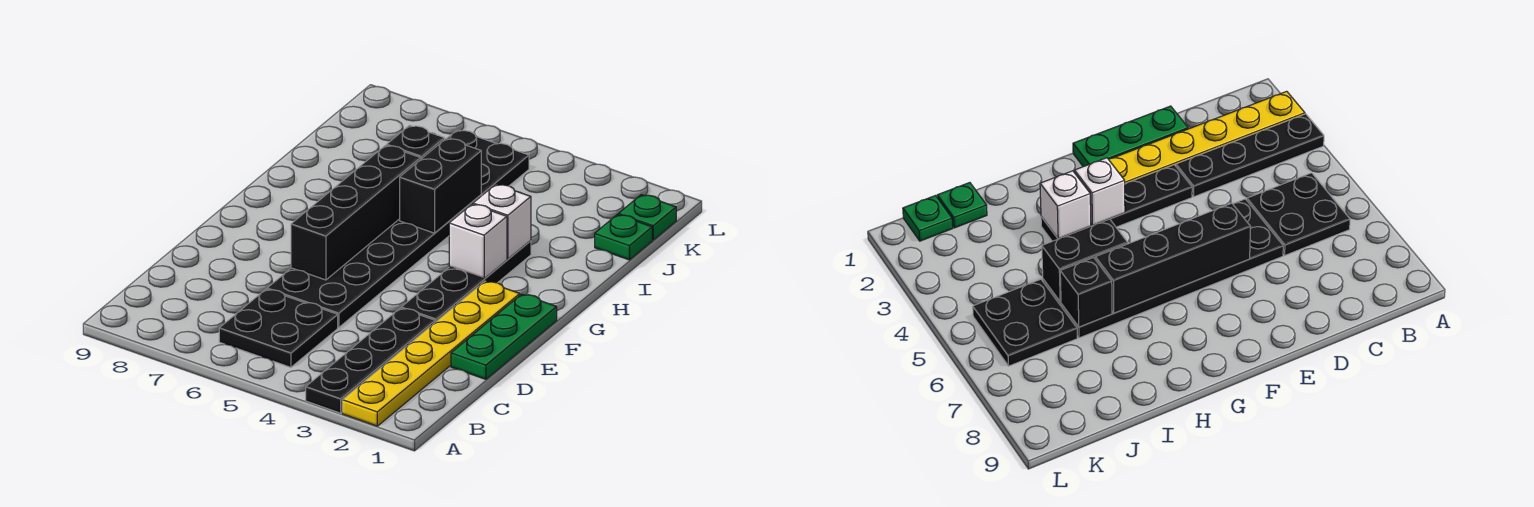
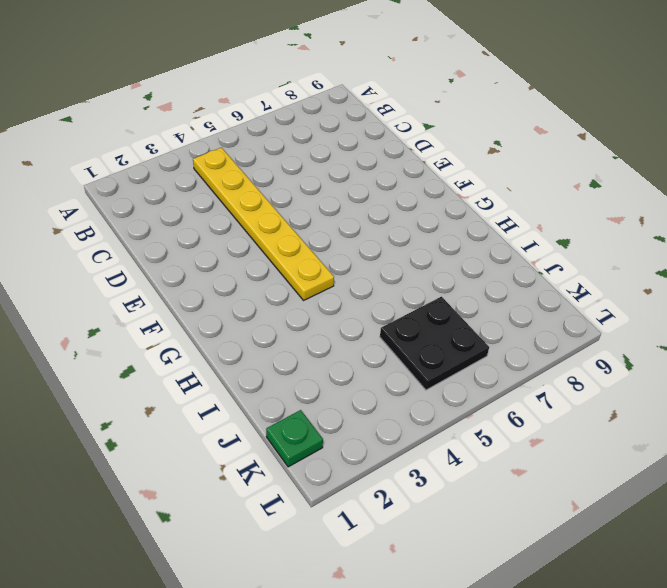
yellow plate B4:G4 level 1 -> yellow plate A2:F2 level 1
none -> black plate A3:D3 level 1
none -> black plate B5:C6 level 1
none -> green plate D1:F1 level 1

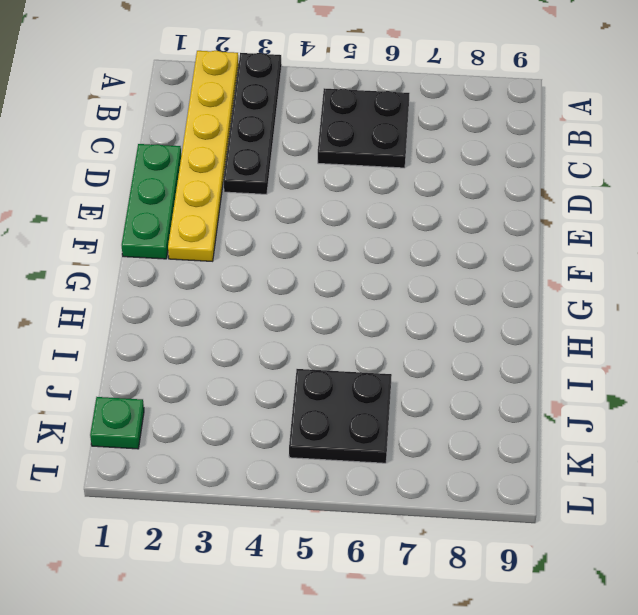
none -> black plate D5:I6 level 1
none -> black plate E3:H3 level 1
none -> green plate J1 level 1

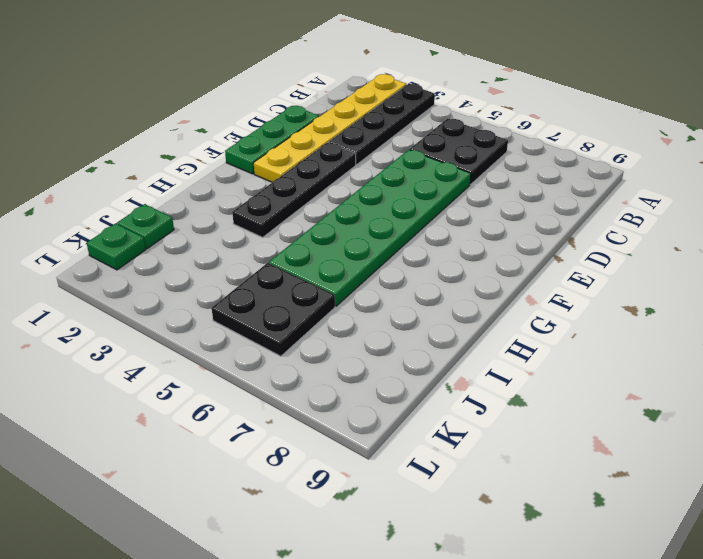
green plate D5:I6 level 1 -> black plate D5:I6 level 1
none -> black brick E6:H6 level 2
none -> white brick G3 level 2
none -> white brick H3 level 2

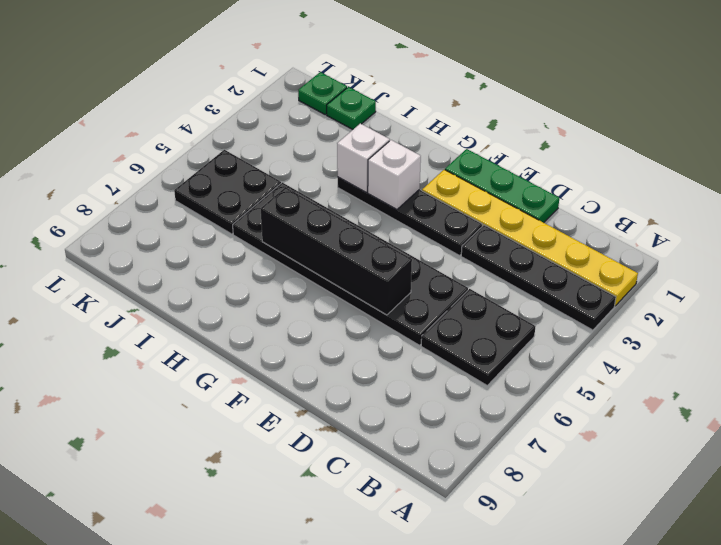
none -> black brick H5:I5 level 2
none -> black brick I6 level 2

